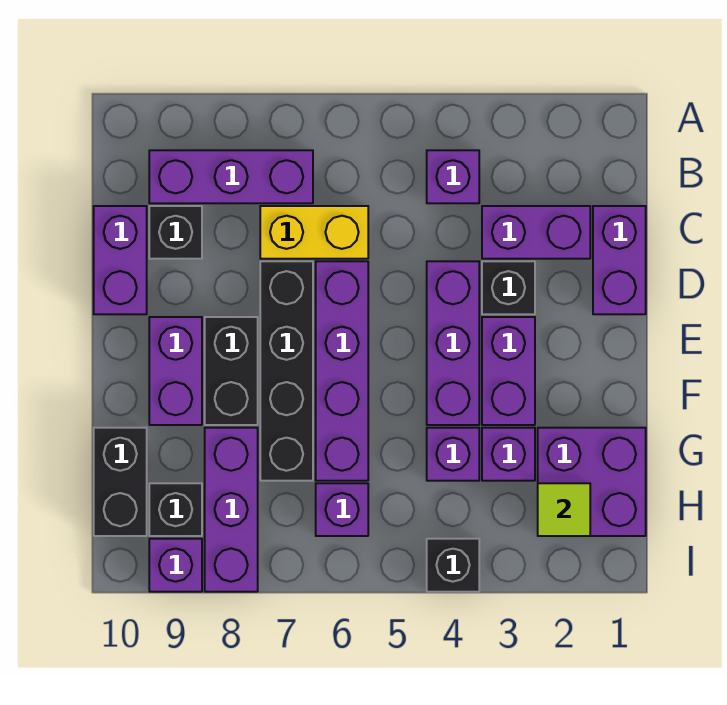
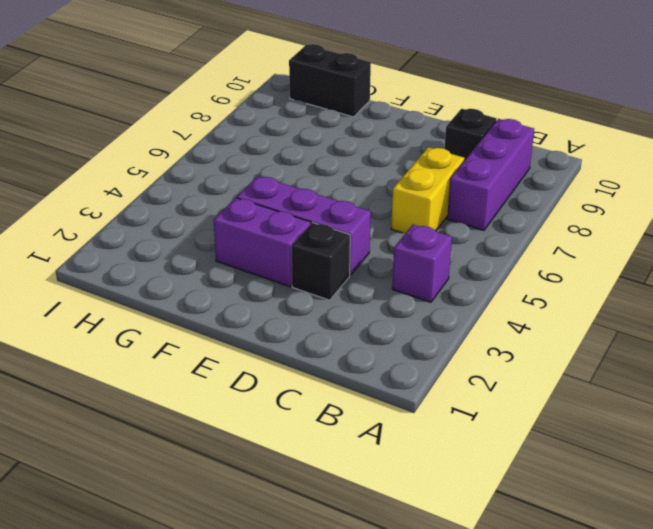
none -> purple brick C1:D1 level 1
none -> purple brick C2:C3 level 1
none -> purple brick C10:D10 level 1

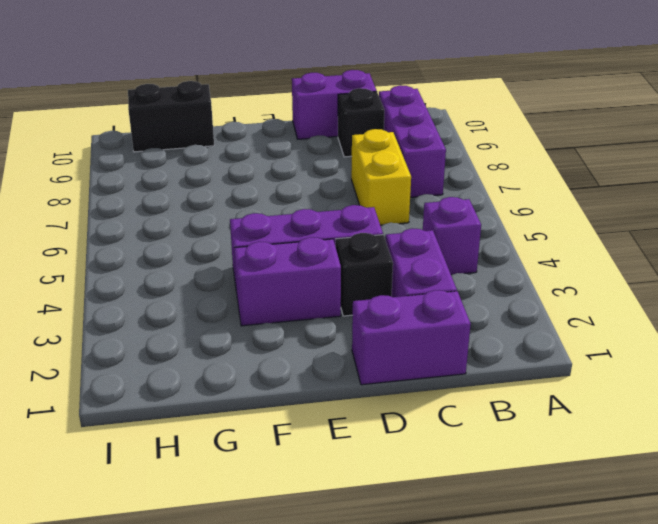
none -> purple brick D6:G6 level 1
none -> black brick D7:G7 level 1
none -> black brick E8:F8 level 1

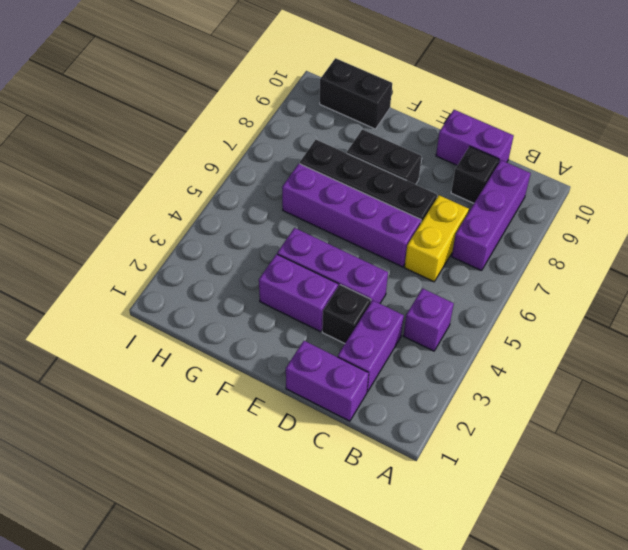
none -> purple brick E9:F9 level 1
none -> purple brick G1:H2 level 1
none -> purple brick G3 level 1

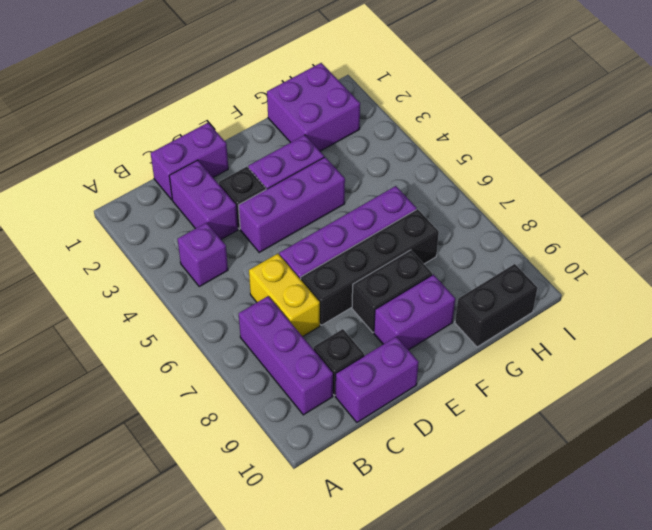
none -> purple brick G3 level 1
none -> purple brick G4 level 1
none -> purple brick G8:I8 level 1

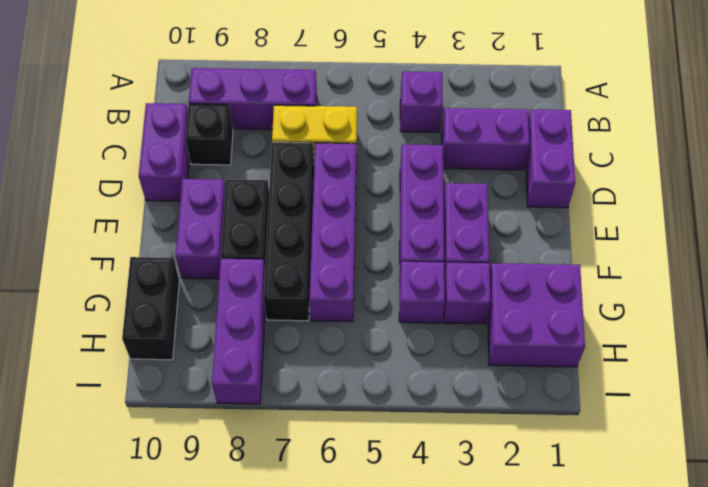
none -> black brick D3 level 1
none -> purple brick H6 level 1
none -> black brick H9 level 1

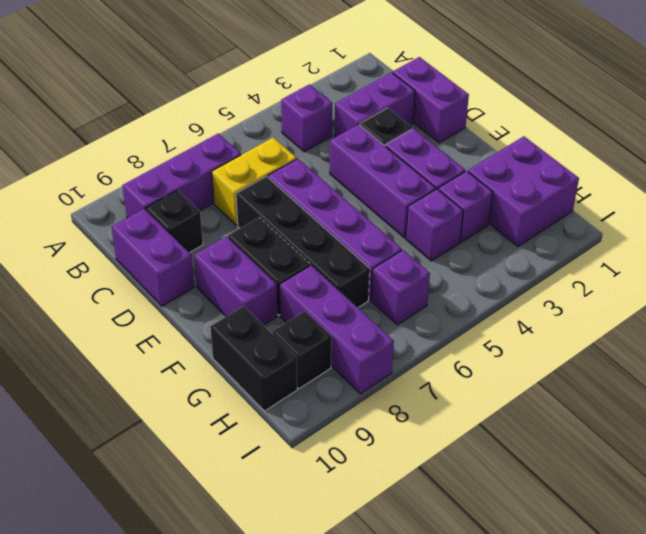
none -> black brick I4 level 1
none -> purple brick I9 level 1
none -> lime tile H2 level 2

